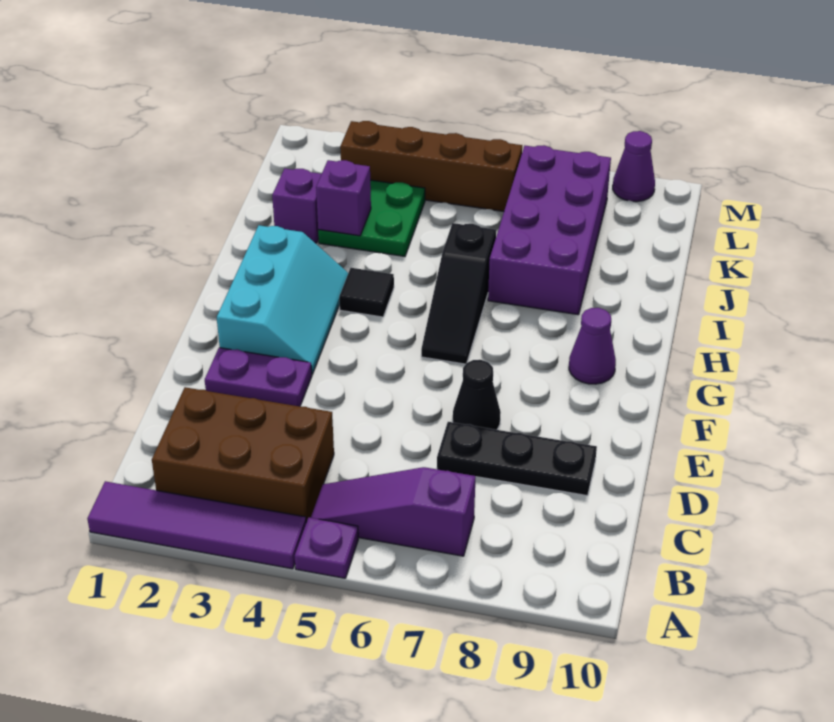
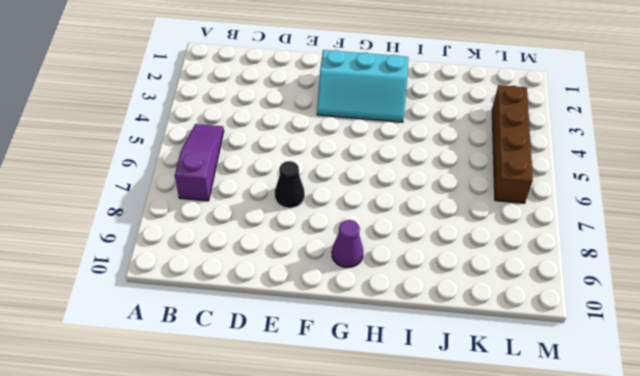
none -> purple tile A1:A4 level 1
none -> purple plate A5 level 1
none -> brown brick B2:C4 level 1

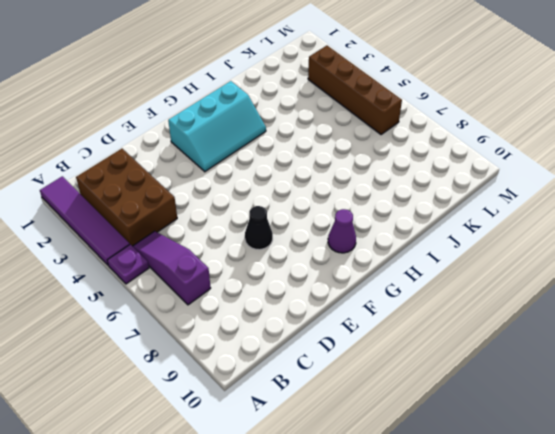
none -> black plate D7:D9 level 1
none -> purple plate E2:E3 level 1
none -> black slope G6:I6 level 1 top I

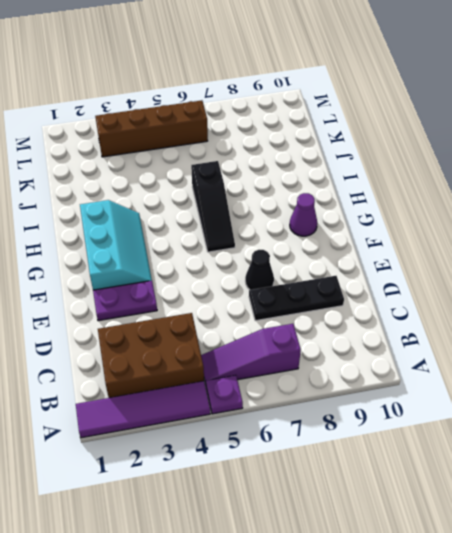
none -> black tile H4 level 1
none -> purple brick I7:L8 level 1
none -> purple brick J2 level 1

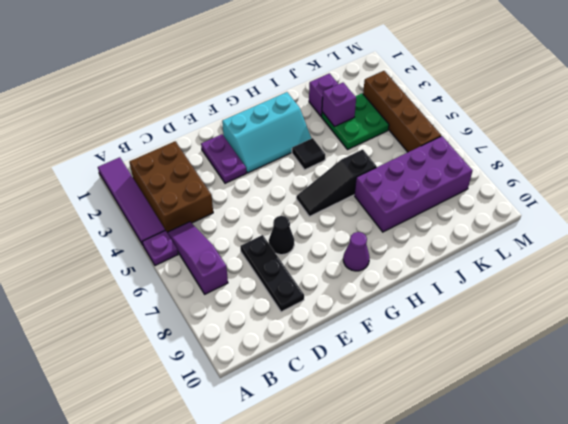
none -> purple cone M9 level 1

